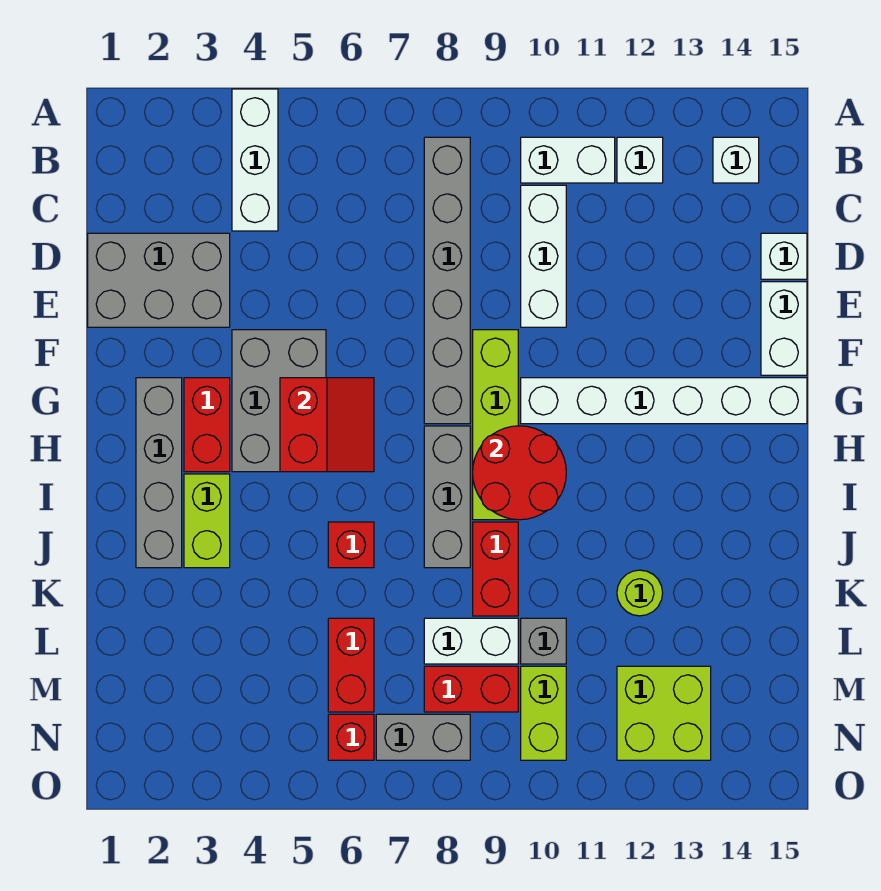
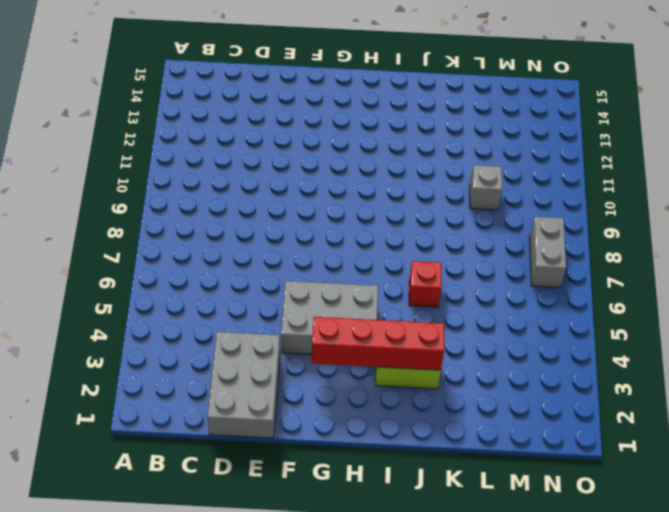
red brick G3:J3 level 2 -> none
none -> white brick A4:C4 level 1
none -> grey brick B8:G8 level 1
none -> white brick B10:B11 level 1

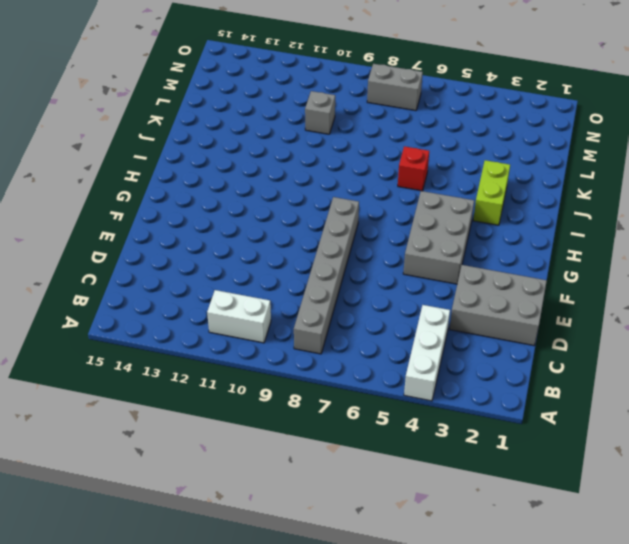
none -> white brick B12 level 1
none -> white brick B14 level 1
none -> white brick C10:E10 level 1

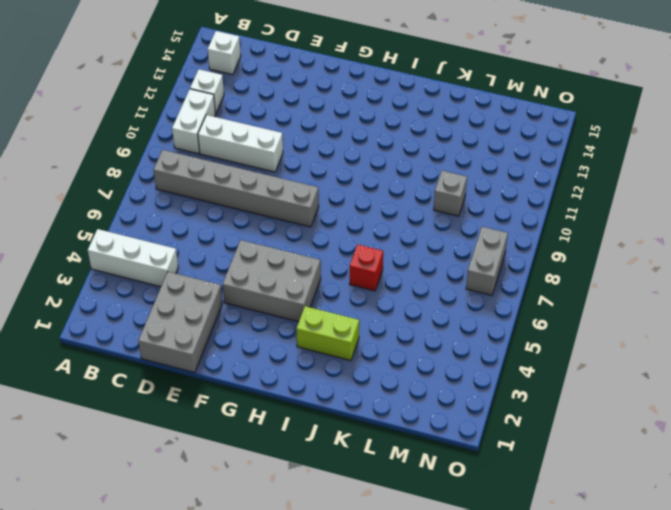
none -> white brick D15 level 1
none -> white brick E15:F15 level 1
none -> lime brick F9:I9 level 1

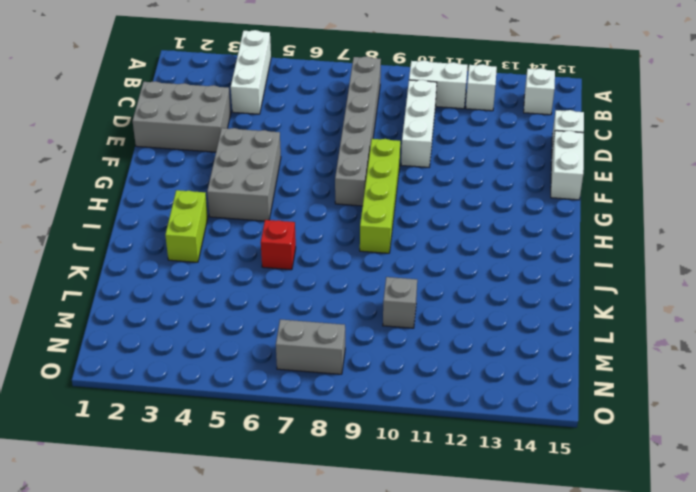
none -> grey brick G2:J2 level 1
none -> red brick G3:H3 level 1
none -> white brick G10:G15 level 1

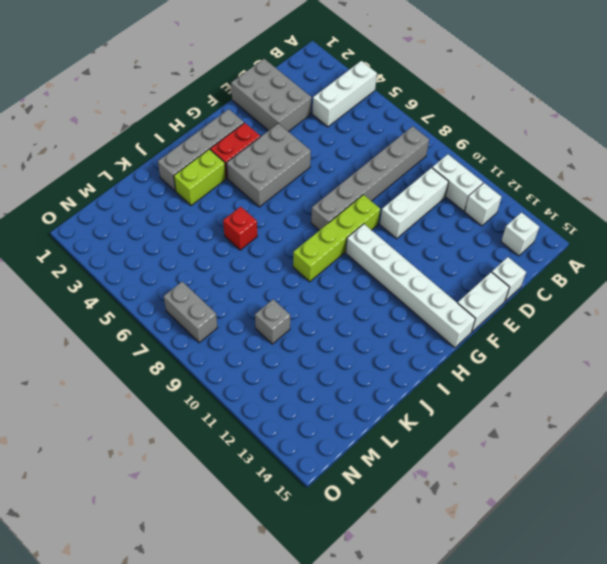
none -> grey brick H8:J8 level 1
none -> red brick J9:K9 level 1
none -> lime round brick K12 level 1

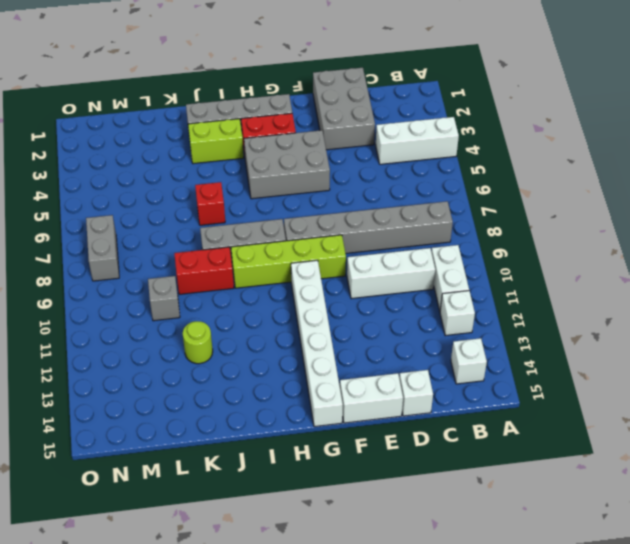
none -> red brick L6:M6 level 1
none -> white brick L8:L9 level 1
none -> red brick M8:M9 level 1

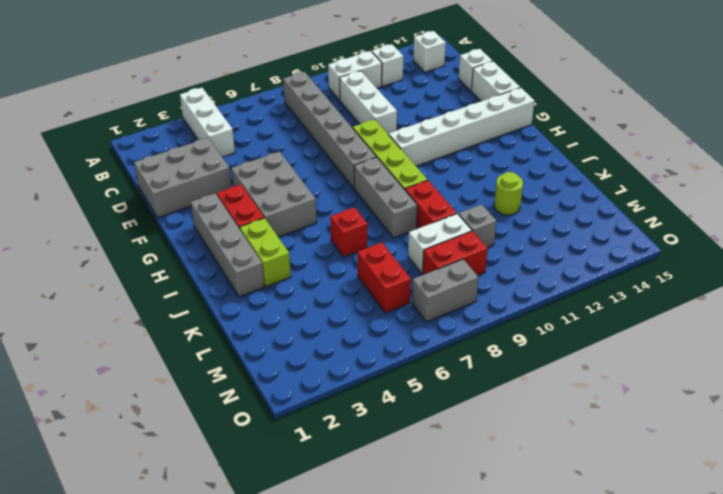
none -> lime brick M10:N10 level 1
none -> lime brick M12:N13 level 1
none -> red brick N6 level 1

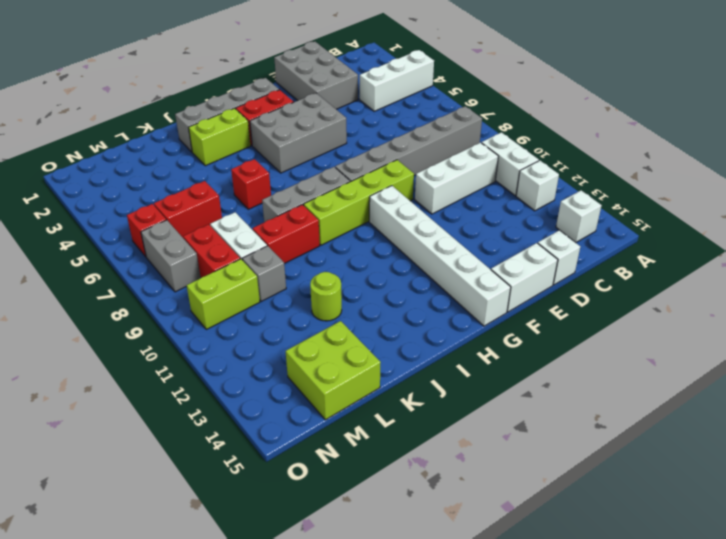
lime brick L14:M15 level 1 -> lime brick M12:N13 level 1
none -> red slope G5:H6 level 2 top 5
none -> red round brick H9:I10 level 2

